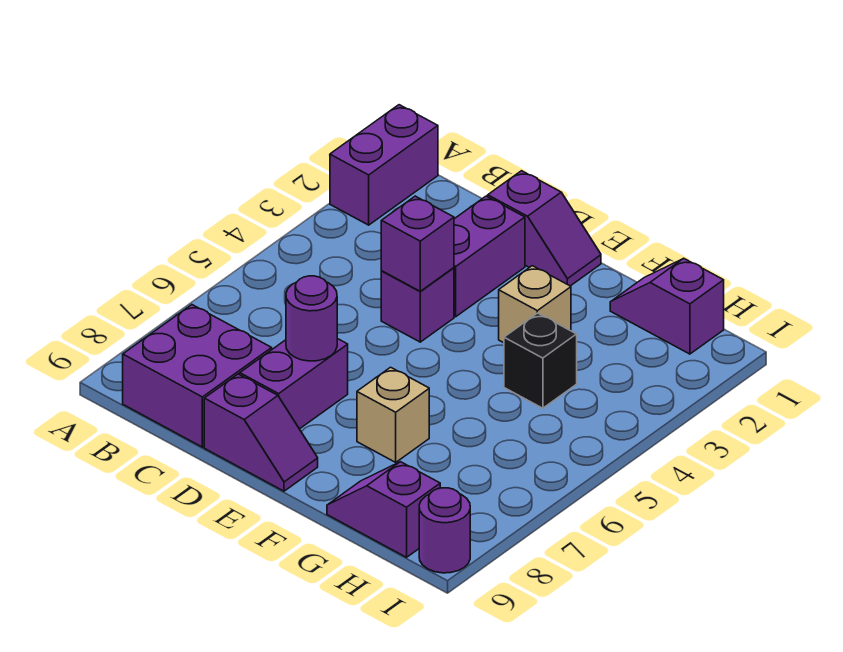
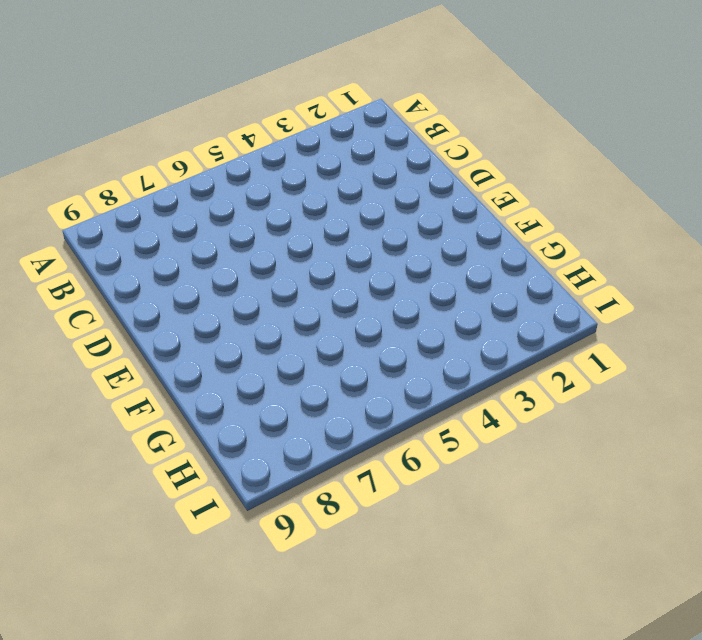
none -> purple brick A1:A2 level 1
none -> purple brick B8:C9 level 1
none -> purple slope D1:E1 level 1 top D

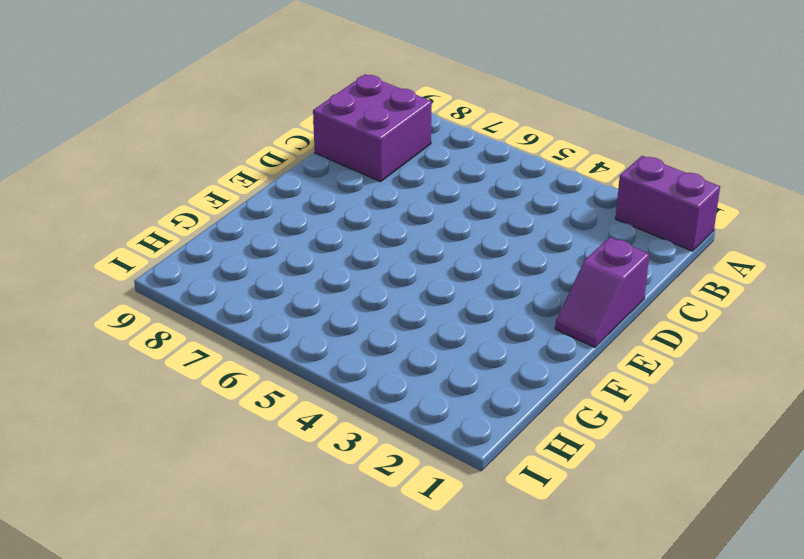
none -> purple brick D2:D3 level 1
none -> purple brick D4 level 1
none -> purple brick D7:D8 level 1

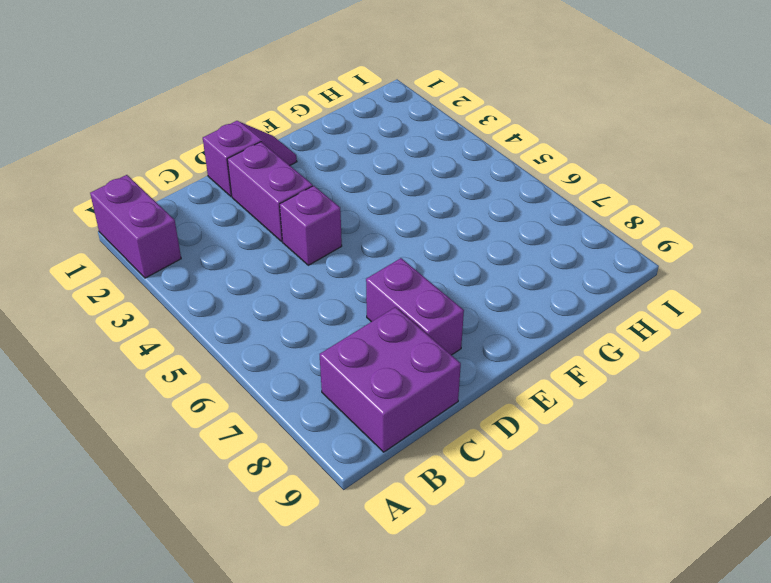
none -> purple slope D9:E9 level 1 top D
none -> tan brick F3 level 1
none -> tan brick F7 level 1

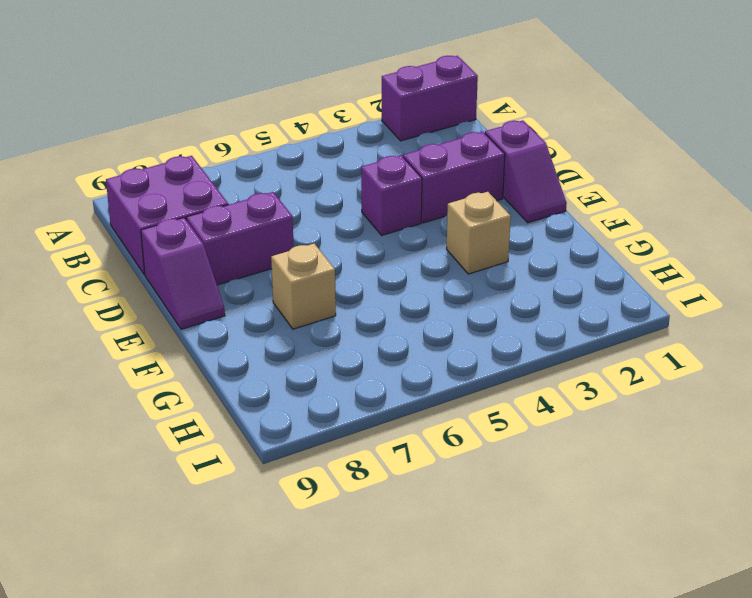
none -> purple slope G1:H1 level 1 top H
none -> black brick G4 level 1
none -> purple slope G9:H9 level 1 top H

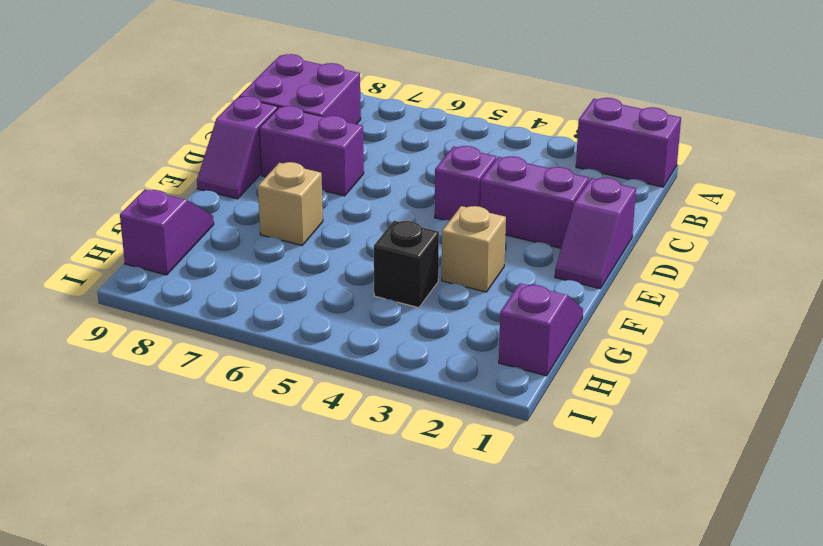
none -> purple round brick I9 level 1
none -> purple brick D4 level 2
none -> purple round brick D7 level 2

